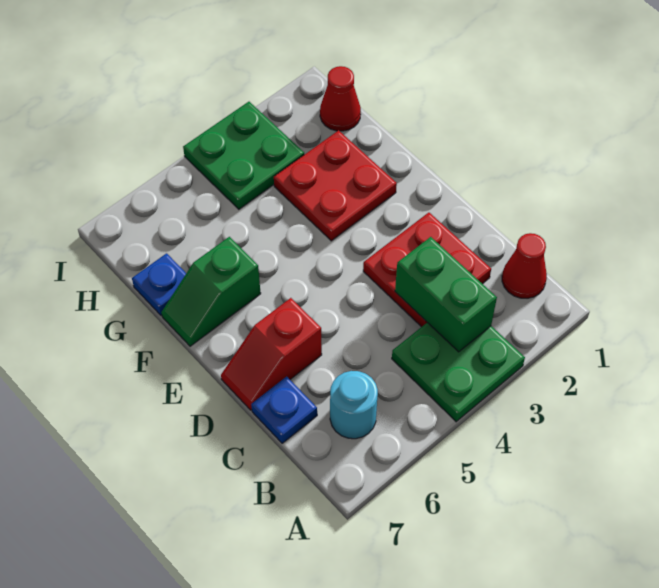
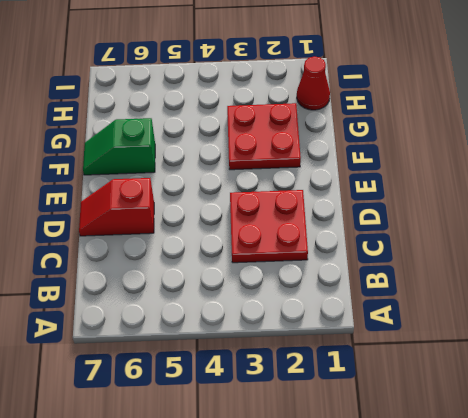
none -> green plate A3:B4 level 1
none -> red cone B1 level 1
none -> cyan round brick B6 level 1

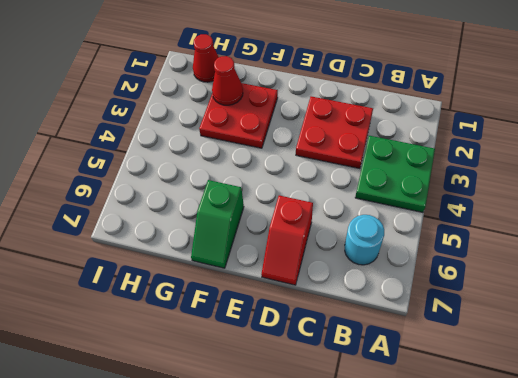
red cone G2 level 2 -> red cone B1 level 1
none -> blue plate C7 level 1
none -> blue plate G7 level 1
none -> green plate H3:I4 level 1

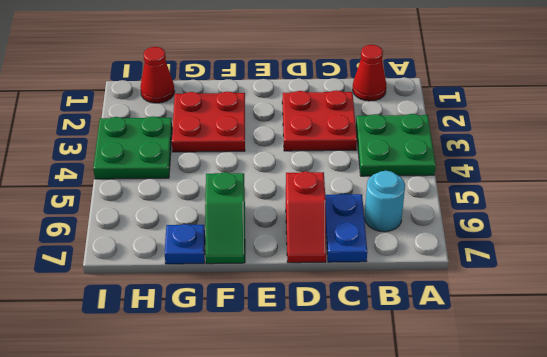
blue plate C6:C7 level 1 -> blue plate C7 level 1
none -> green brick B3:C3 level 2

